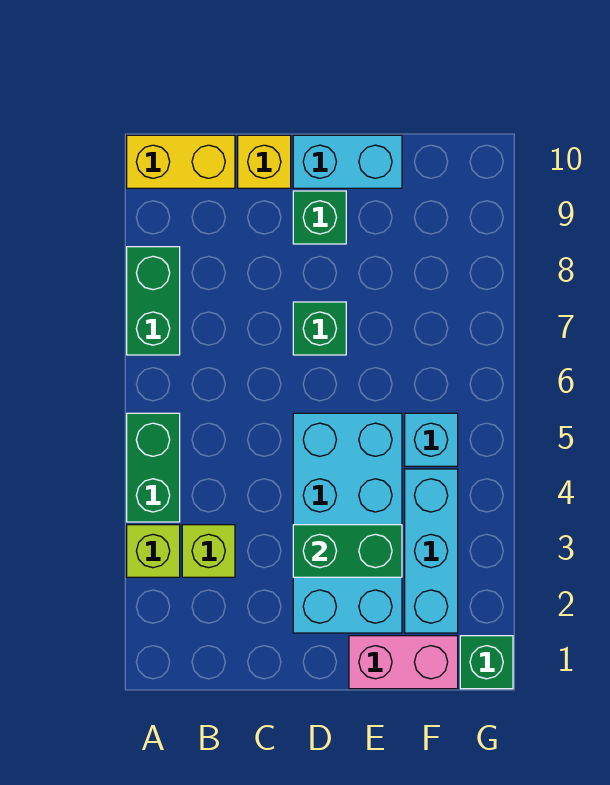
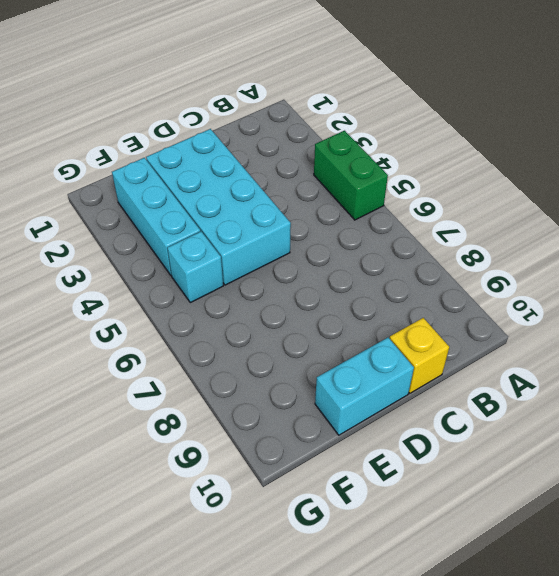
none -> lime brick A3 level 1
none -> green brick A7:A8 level 1
none -> yellow brick A10:B10 level 1

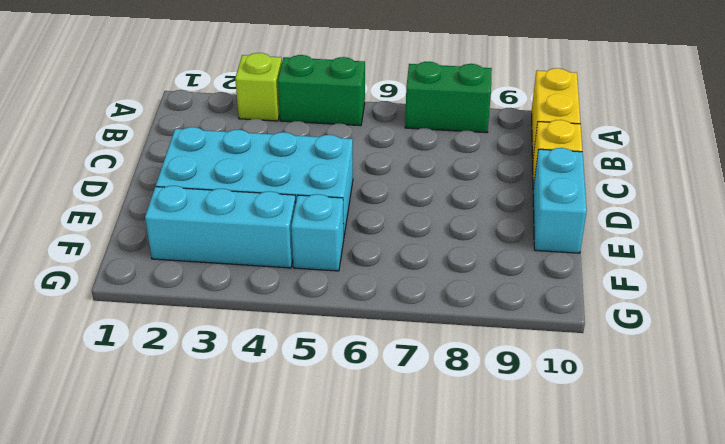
none -> lime brick B3 level 1
none -> green brick D7 level 1
none -> green brick D9 level 1

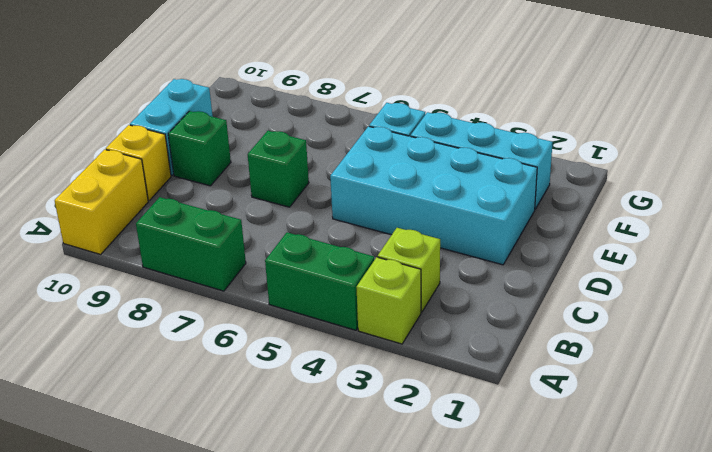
none -> pink brick E1:F1 level 1
none -> green brick G1 level 1
none -> green brick D3:E3 level 2

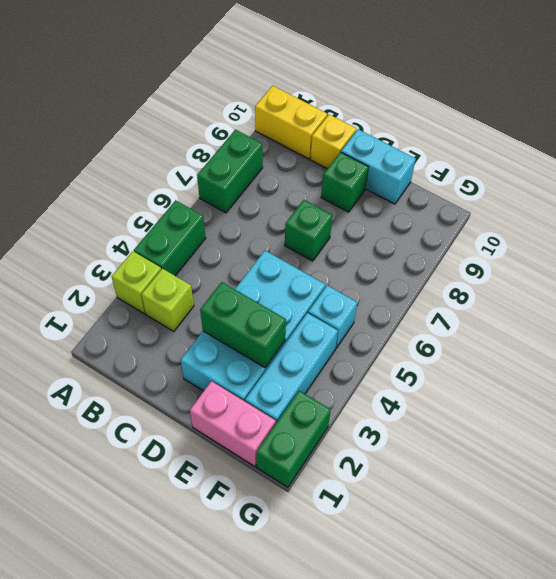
green brick G1:G2 level 1 -> green brick G1 level 1

